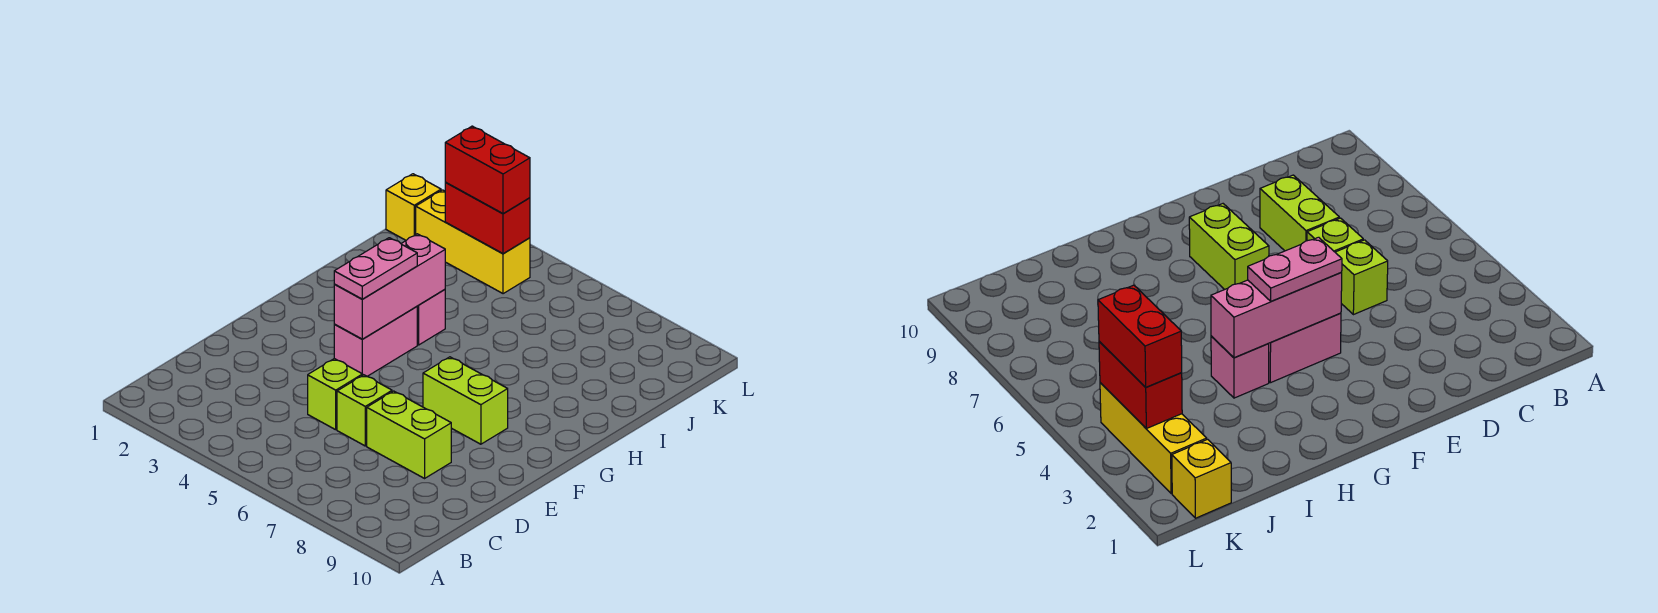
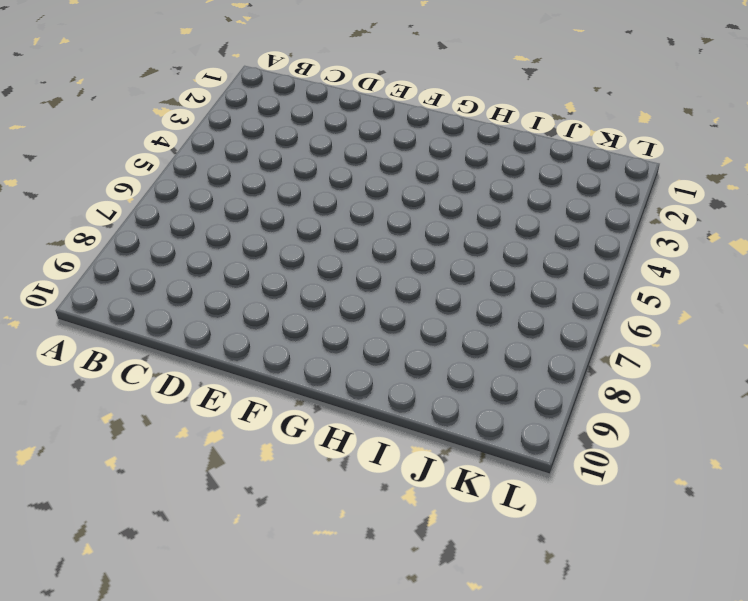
none -> lime brick D5 level 1
none -> lime brick D6 level 1
none -> lime brick D7:D8 level 1

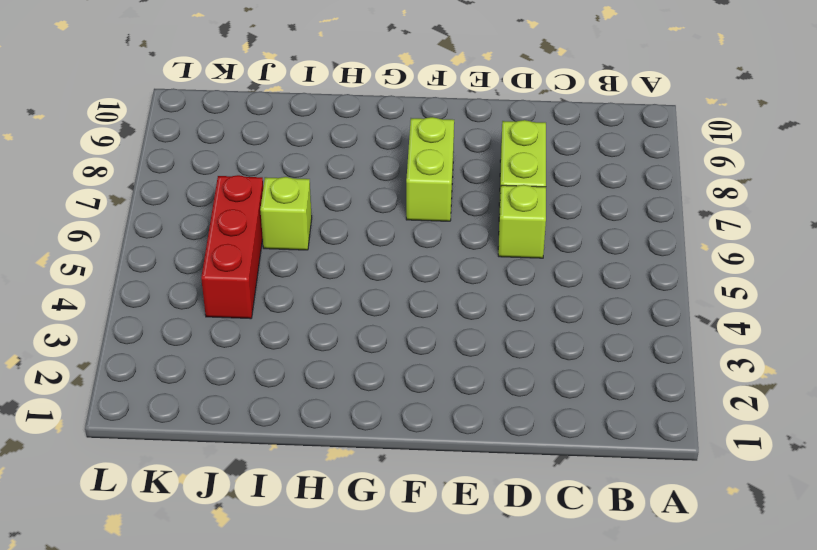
lime brick I6 level 1 -> lime brick D5 level 1
red brick J4:J6 level 1 -> none
none -> pink brick F4:G4 level 1
none -> pink brick H4 level 1
none -> yellow brick K1 level 1

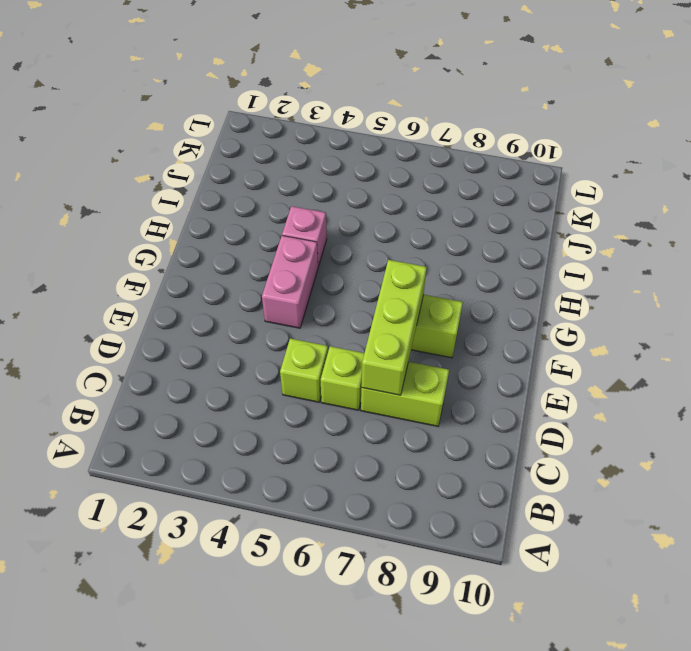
lime brick D7:F7 level 2 -> none
none -> yellow brick K1 level 1
none -> yellow brick K2:K4 level 1
none -> pink brick F4:H4 level 2

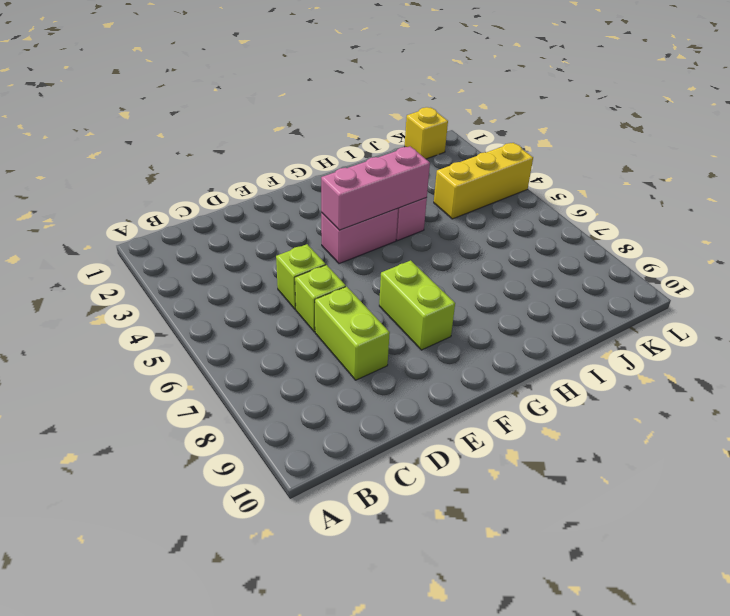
yellow brick J4:L4 level 1 -> yellow brick K2:K4 level 1
none -> red brick K3:K4 level 2
none -> pink plate F4:G4 level 3
none -> red brick K3:K4 level 3

